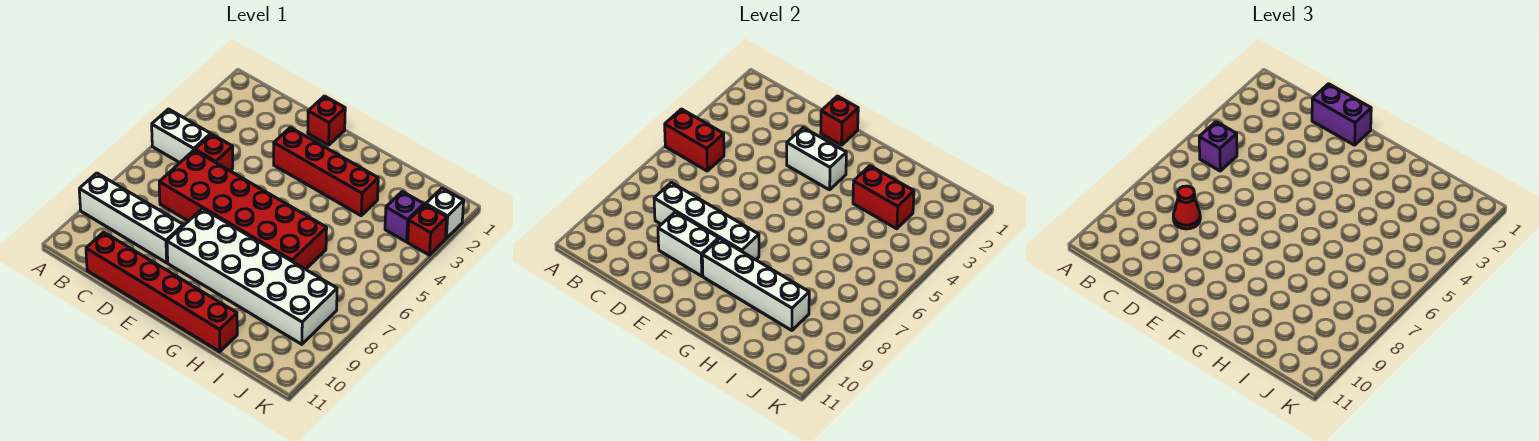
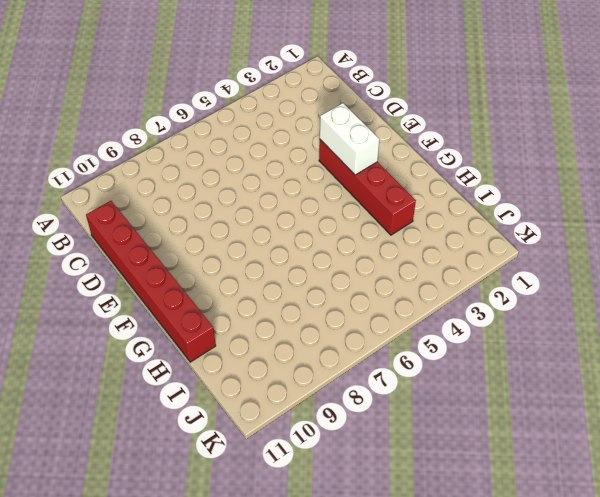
none -> white brick A5:B5 level 1
none -> white brick A9:D9 level 1
none -> red brick C5 level 1

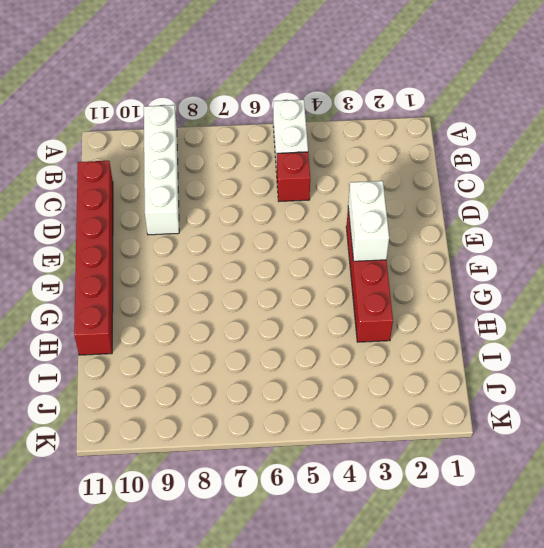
none -> red brick C6:H7 level 1
none -> red brick E1 level 1
none -> white brick E8:J9 level 1

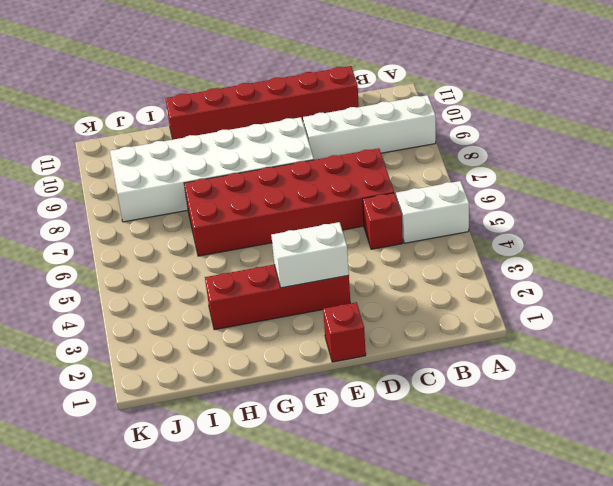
none -> purple brick J3 level 1
none -> white brick K2 level 1
none -> red brick K3 level 1

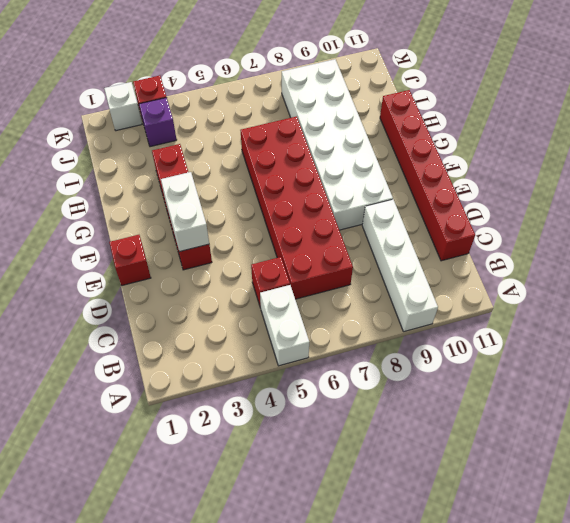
none -> red brick A5:B5 level 2
none -> white brick C8:F8 level 2
none -> white brick D9:E9 level 2

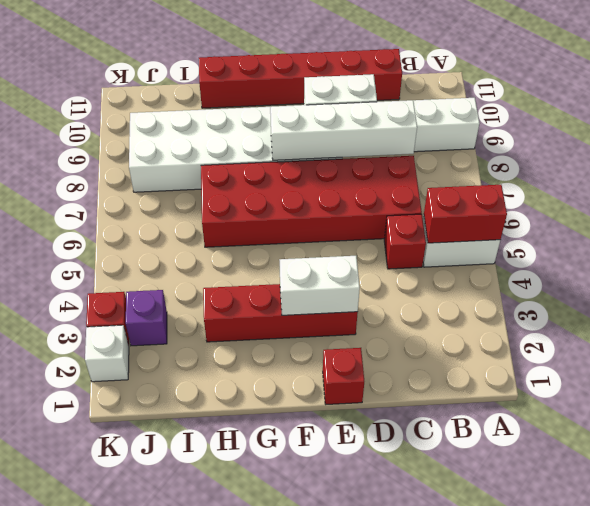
none -> red brick E1 level 2
none -> white brick F9:I9 level 2
none -> red brick H3:I3 level 2

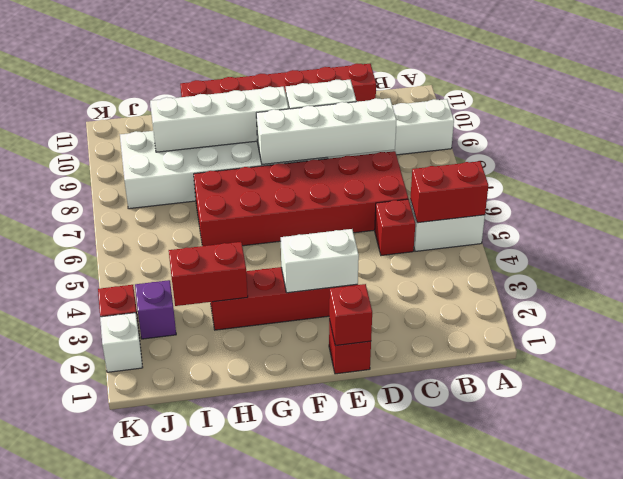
none -> purple brick B5 level 3
none -> red cone C8 level 3
none -> purple brick D1:E1 level 3

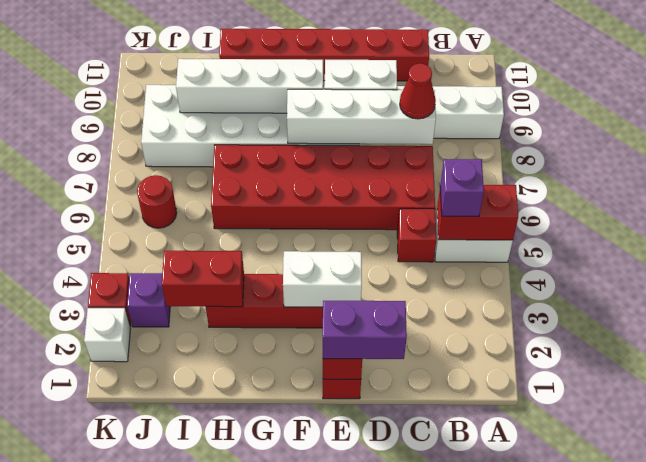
red round brick J6 level 1 -> none

